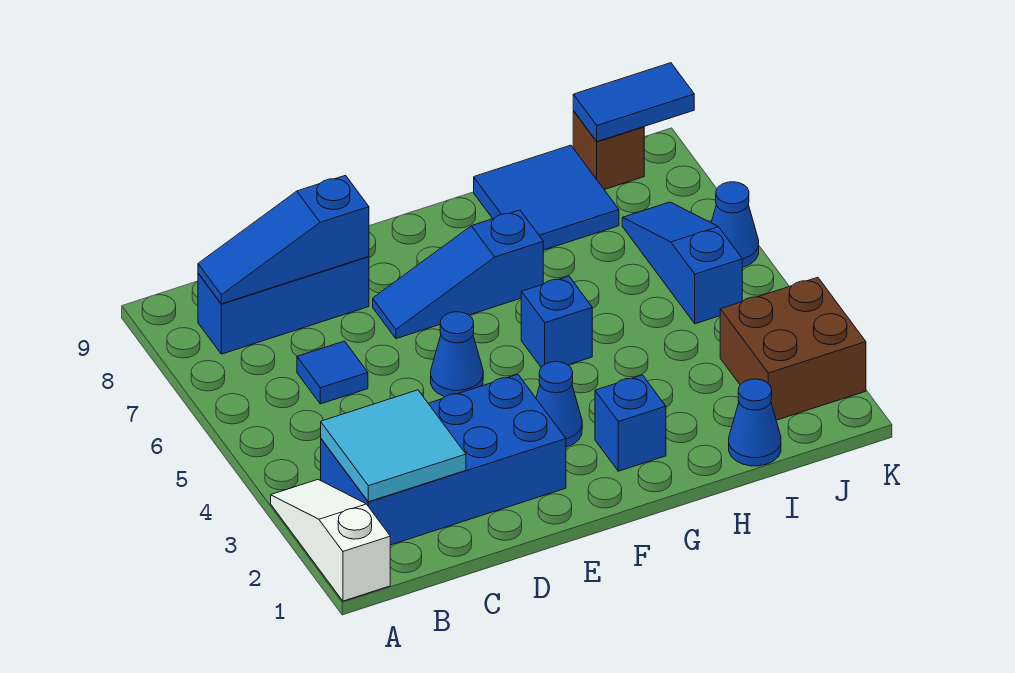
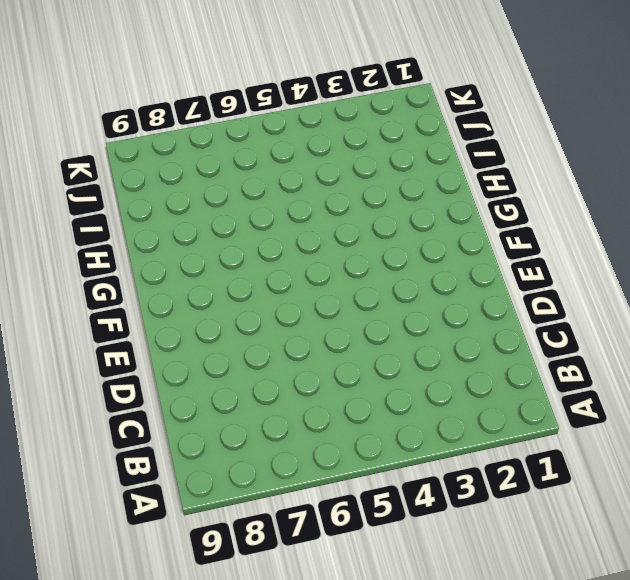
none -> white slope A1:A3 level 1 top 1
none -> blue brick B2:E3 level 1
none -> blue brick B8:D8 level 1

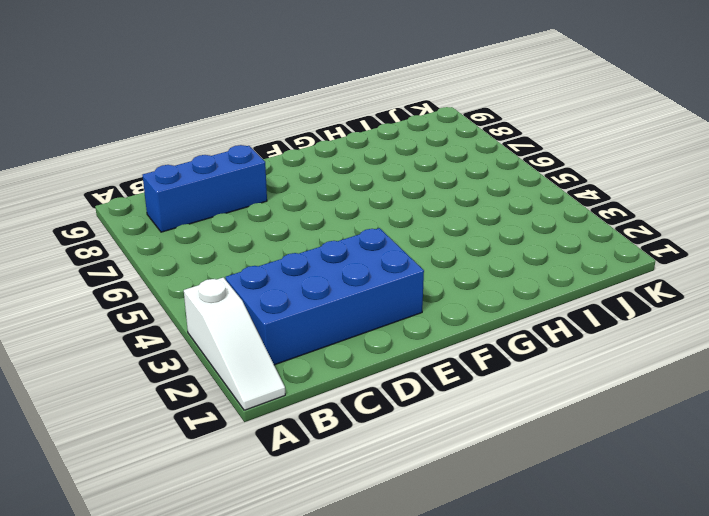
white slope A1:A3 level 1 top 3 -> white slope A1:A3 level 1 top 1
none -> blue tile C6 level 1
none -> blue cone E5 level 1
none -> blue slope E7:G7 level 1 top G

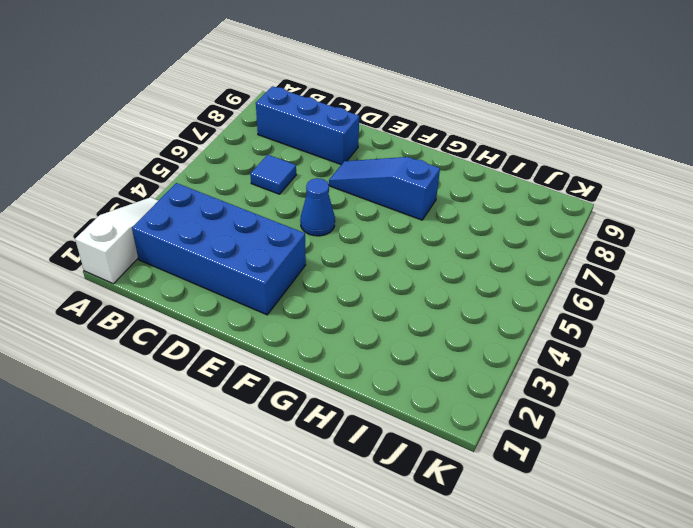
none -> blue cone F3 level 1
none -> blue brick G2 level 1
none -> blue brick G5 level 1

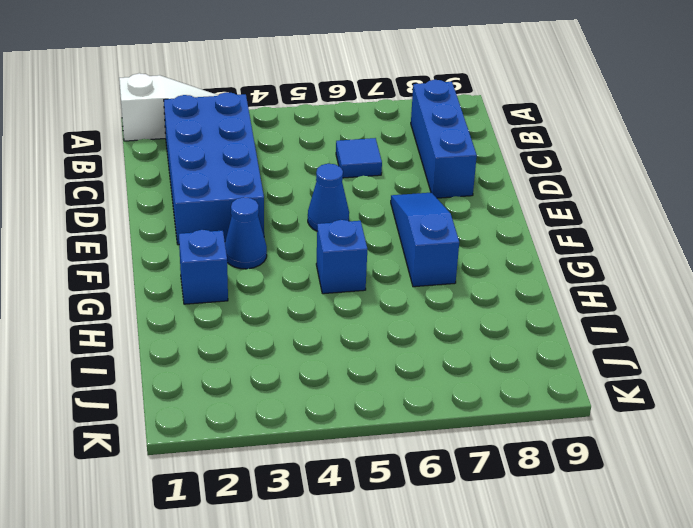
none -> blue tile H8:I9 level 1
none -> blue cone I1 level 1
none -> brown brick J2:K3 level 1

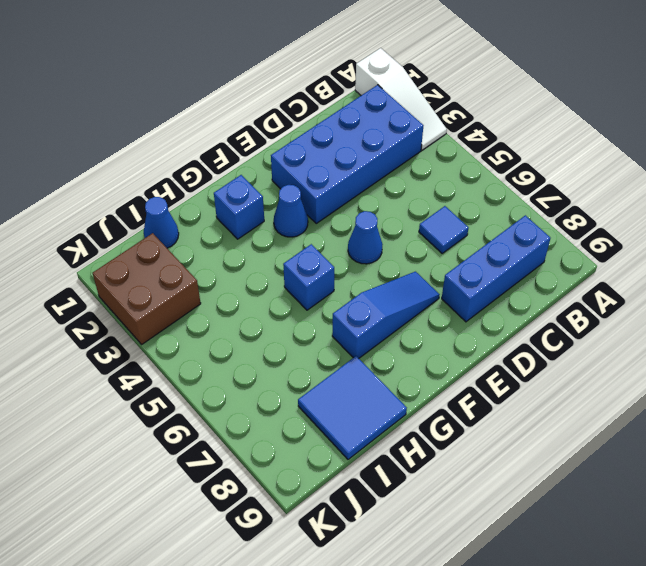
none -> blue slope J5:J7 level 1 top 5
none -> brown brick J9 level 1
none -> blue cone K6 level 1

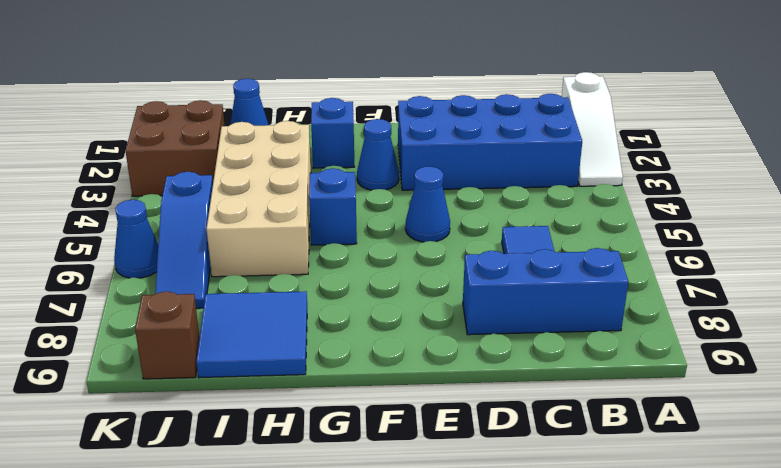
tan brick H3:I6 level 1 -> none
none -> blue slope E7:G7 level 1 top G
none -> cyan tile B2:C3 level 2
none -> blue slope B8:D8 level 2 top D

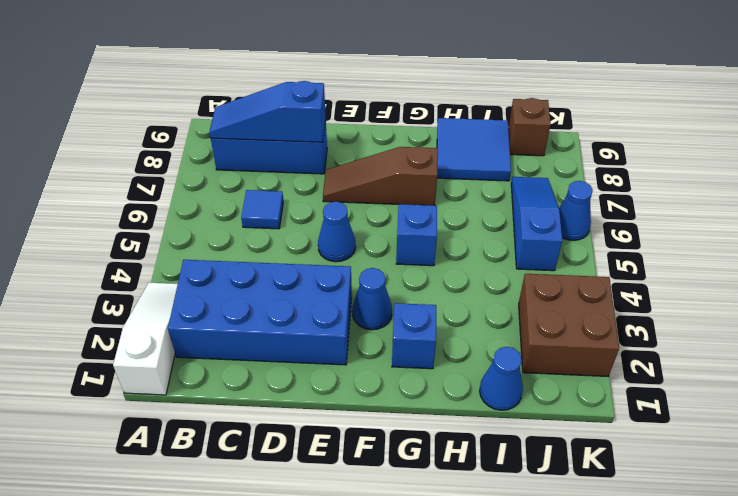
brown slope E7:G7 level 1 top G -> blue slope E7:G7 level 1 top G
none -> cyan tile B2:C3 level 2
none -> blue tile J9:K9 level 2

